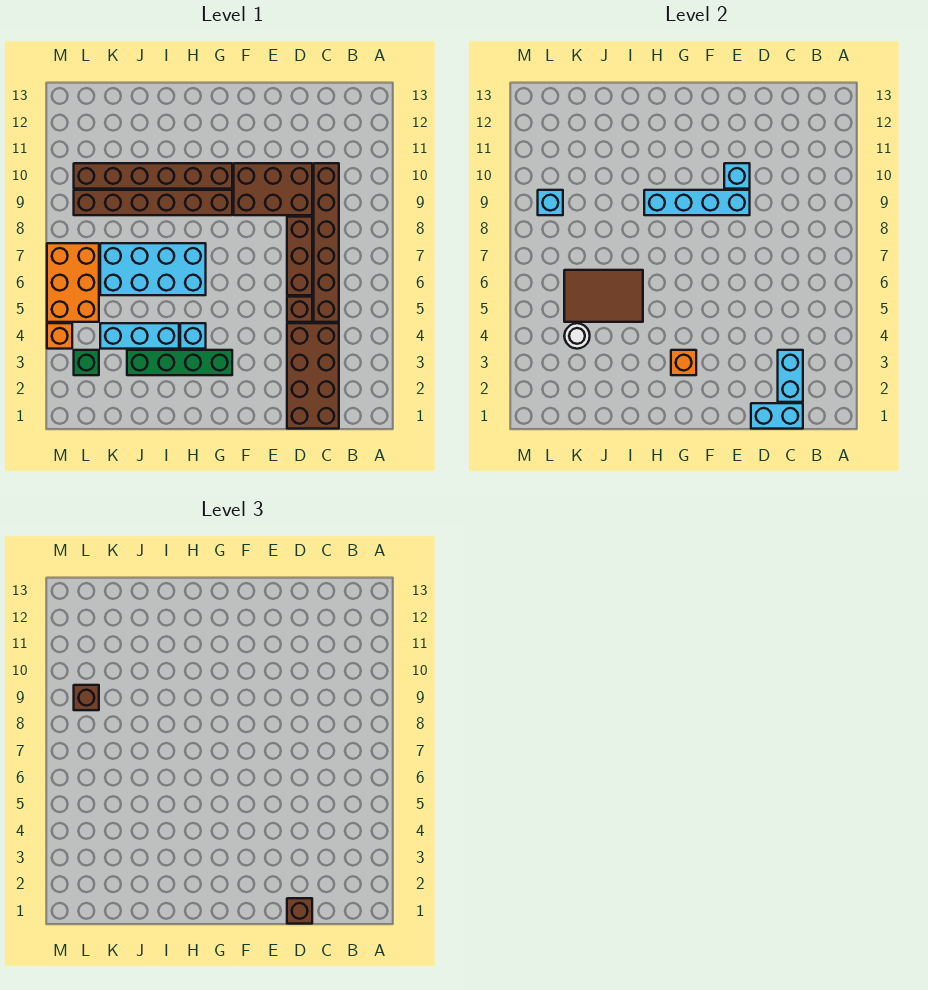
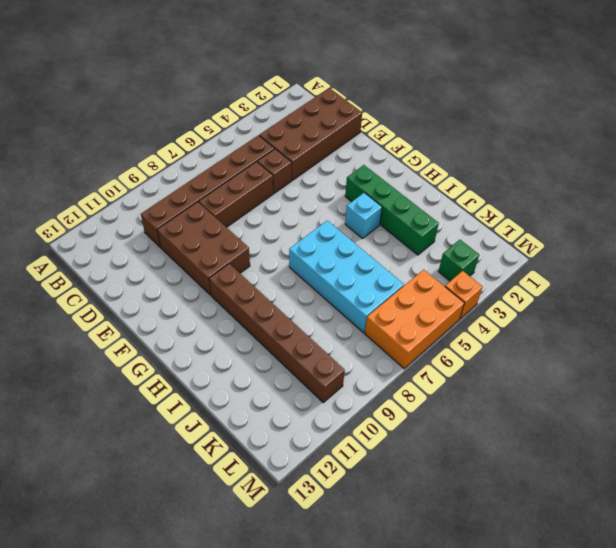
none -> brown brick G9:L9 level 1
none -> cyan brick I4:K4 level 1
none -> cyan brick C1:D1 level 2

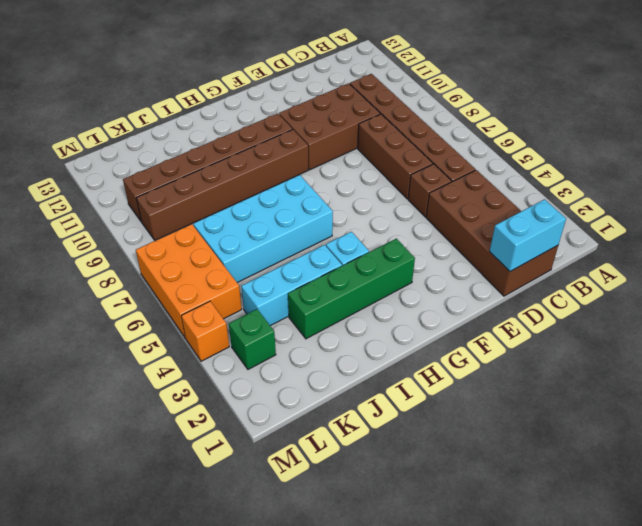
none -> cyan brick C2:C3 level 2
none -> cyan brick E9:H9 level 2
none -> cyan brick E10 level 2

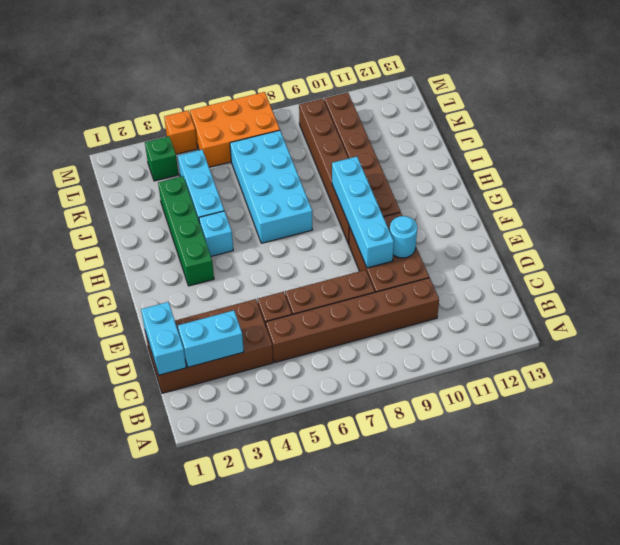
cyan round brick E10 level 2 -> cyan brick E10 level 2
none -> orange brick G3 level 2
none -> brown tile I5:K6 level 2
none -> white round brick K4 level 2

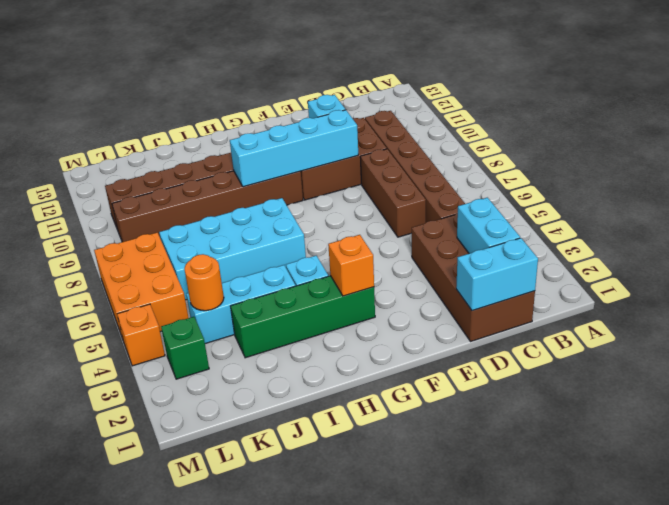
orange round brick K4 level 2 -> white round brick K4 level 2
none -> brown brick D5 level 1
none -> brown tile I5:K6 level 2
none -> cyan brick L9 level 2

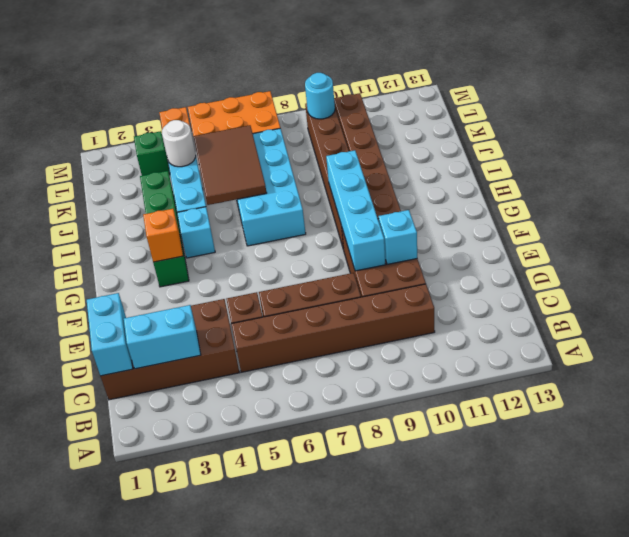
cyan round brick L9 level 2 -> cyan brick L9 level 2
none -> brown brick D1 level 3
none -> brown brick L9 level 3

